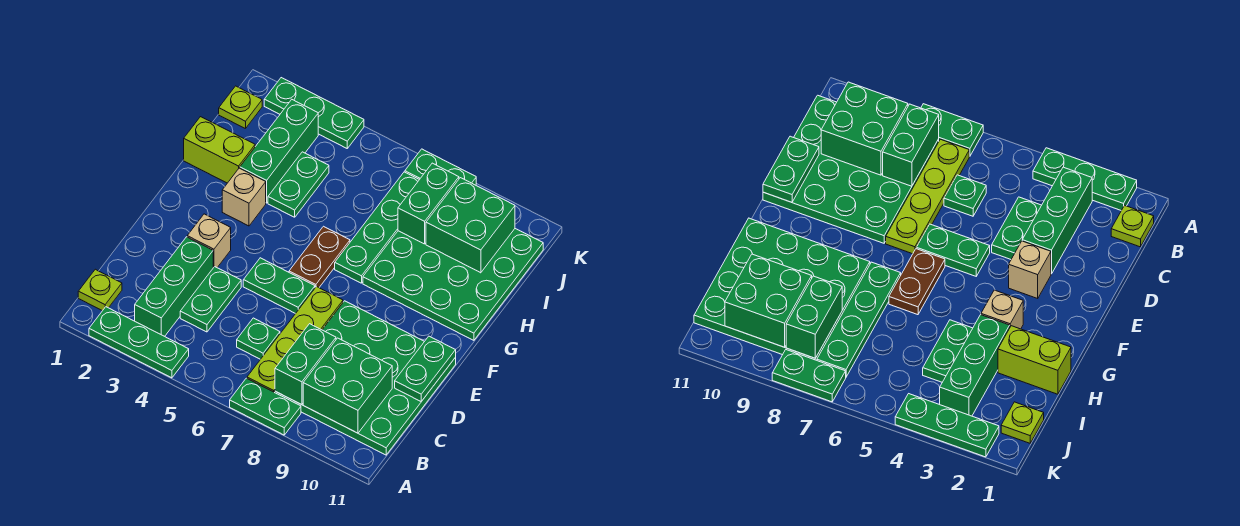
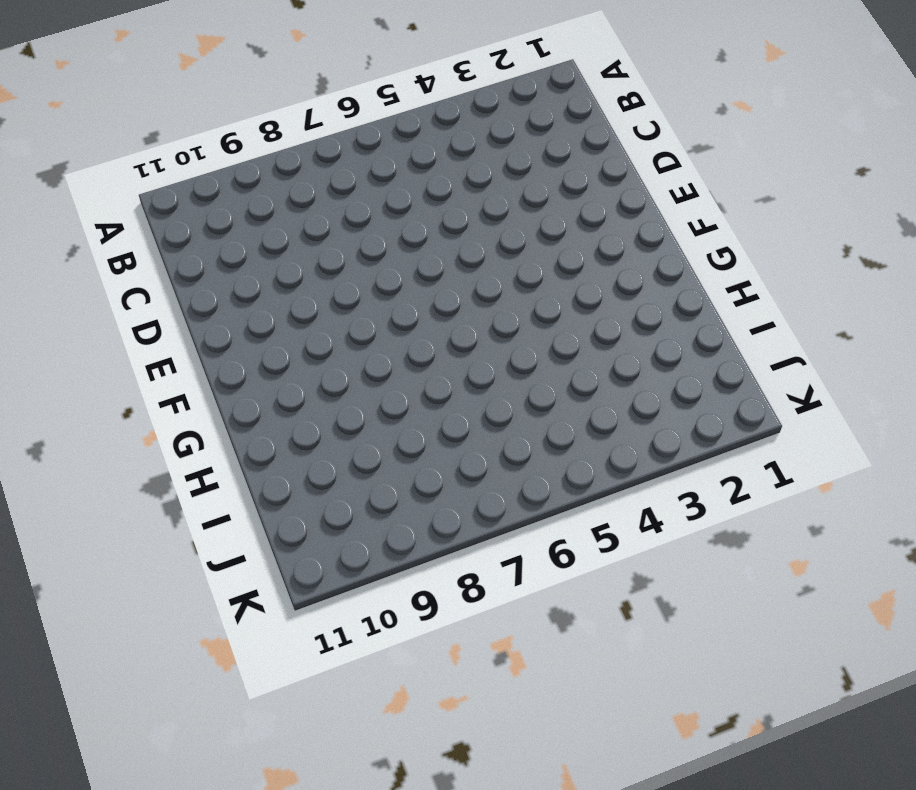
none -> green plate A2:A4 level 1
none -> green plate A7:A8 level 1
none -> lime plate B1 level 1

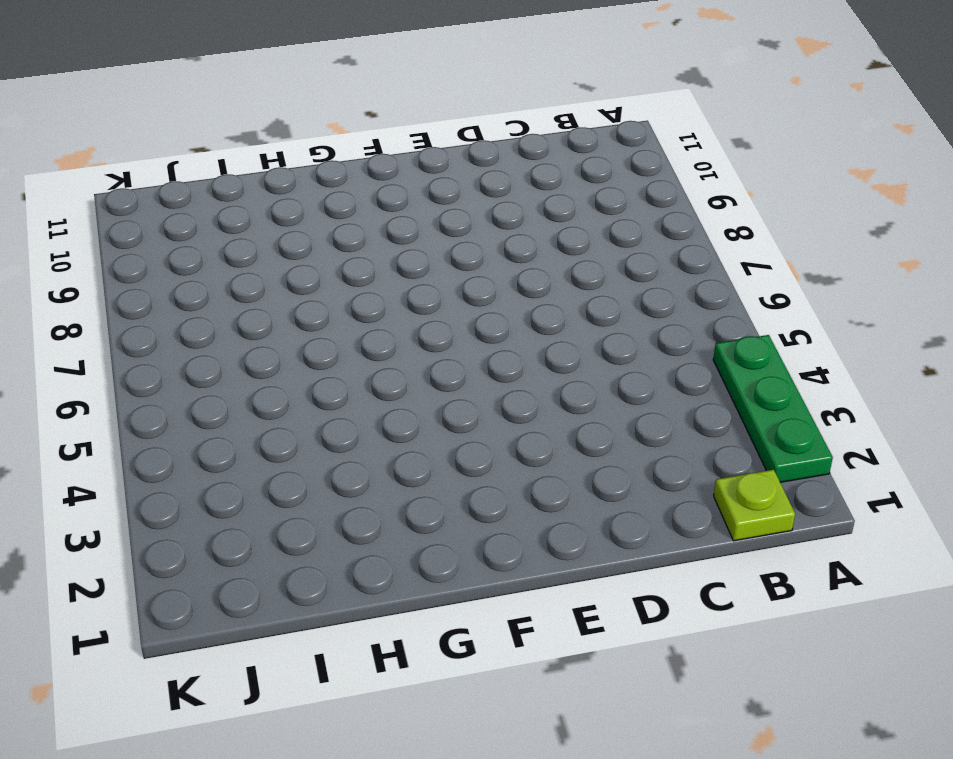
none -> green plate A7:A8 level 1
none -> green brick B3:D3 level 1
none -> lime plate B7:E7 level 1

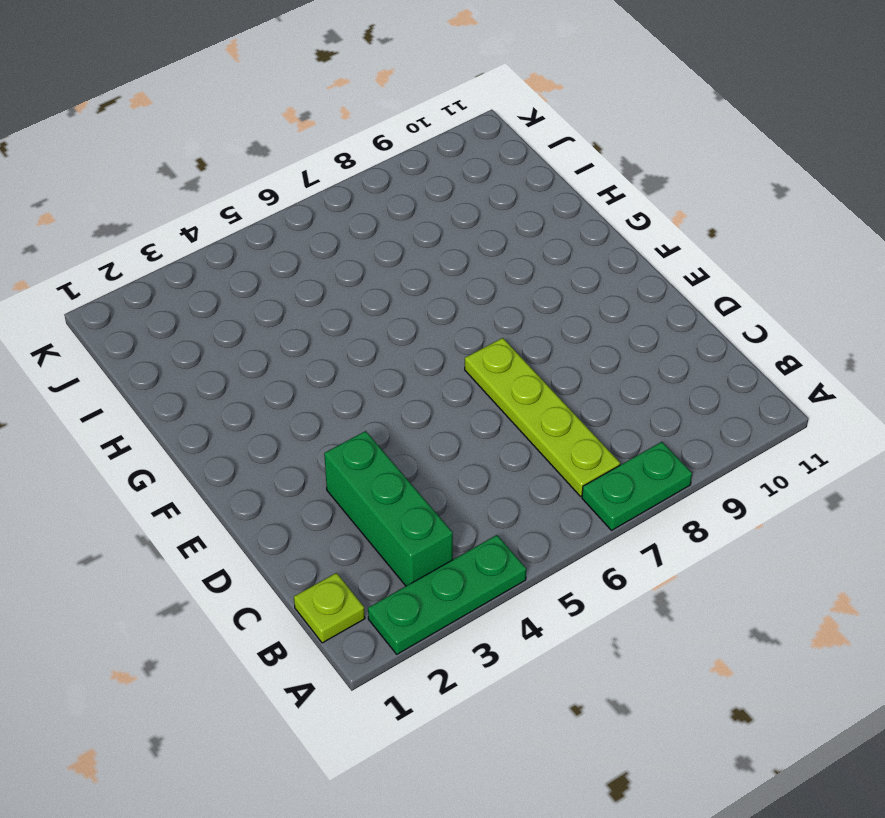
none -> green plate B8:E11 level 1
none -> green plate C4:D4 level 1
none -> green plate C6 level 1

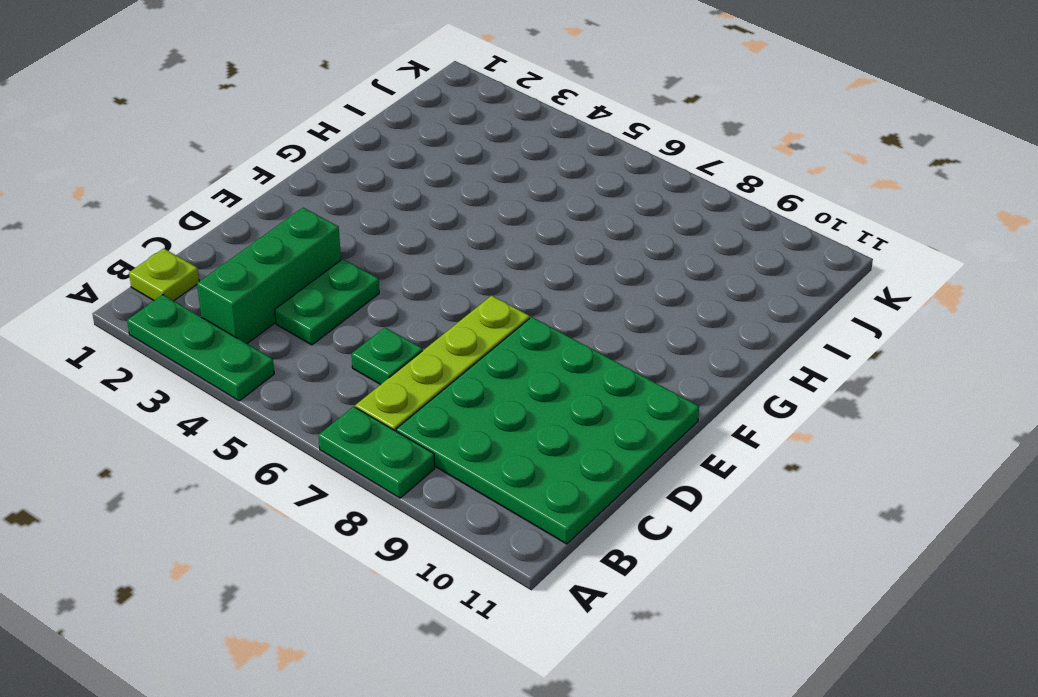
none -> tan brick E3 level 1
none -> green plate E5:E6 level 1
none -> brown plate F6:G6 level 1

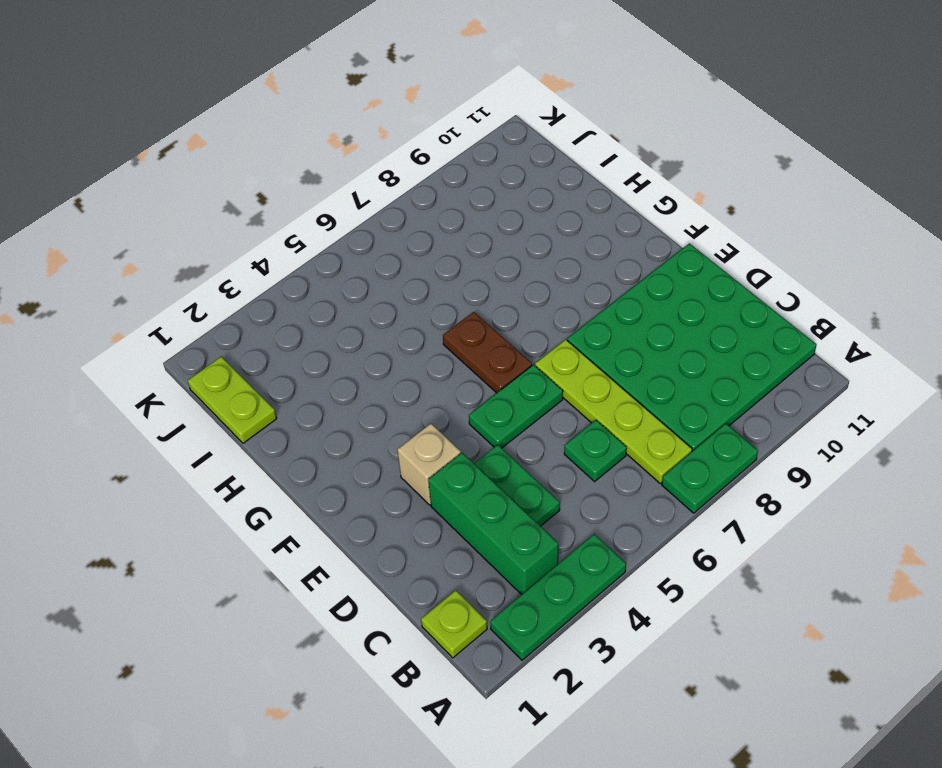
lime plate I1:J1 level 1 -> lime plate J1 level 1
none -> tan brick G3 level 1
none -> green plate G7:J7 level 1
none -> green plate G8:J11 level 1

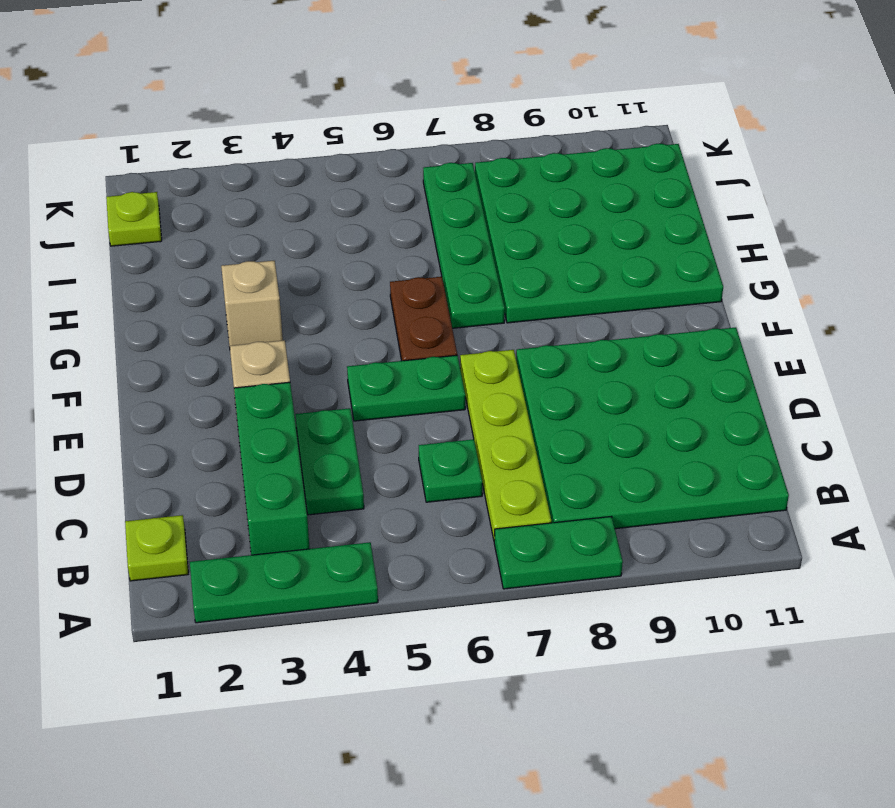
none -> lime brick H1:H2 level 1
none -> green brick H3:J3 level 1
none -> green plate H4:I4 level 1

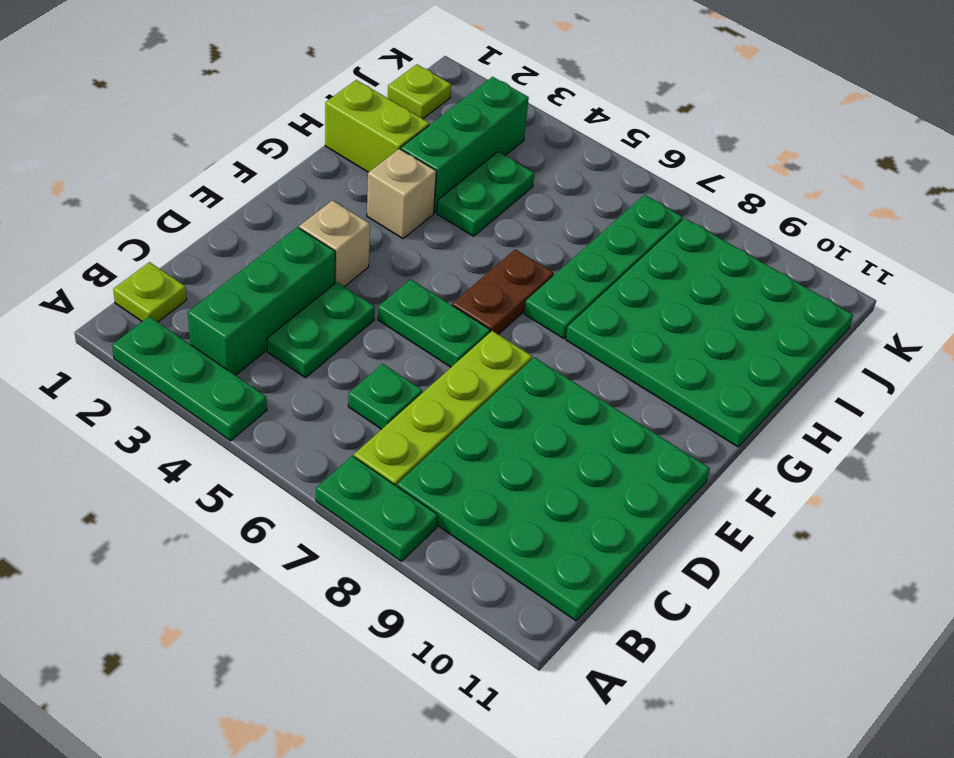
none -> green plate K2:K4 level 1
none -> green plate K7:K8 level 1
none -> green brick B8:C8 level 2

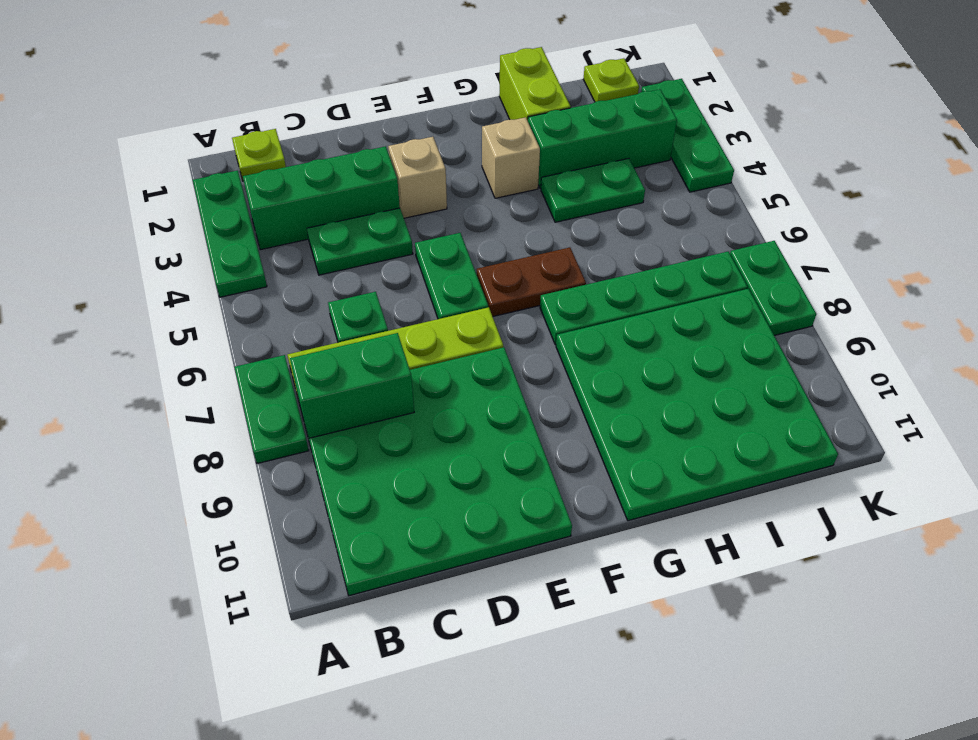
none -> green brick B9:C10 level 2
none -> green plate D11:E11 level 2
none -> green brick I8:J8 level 2

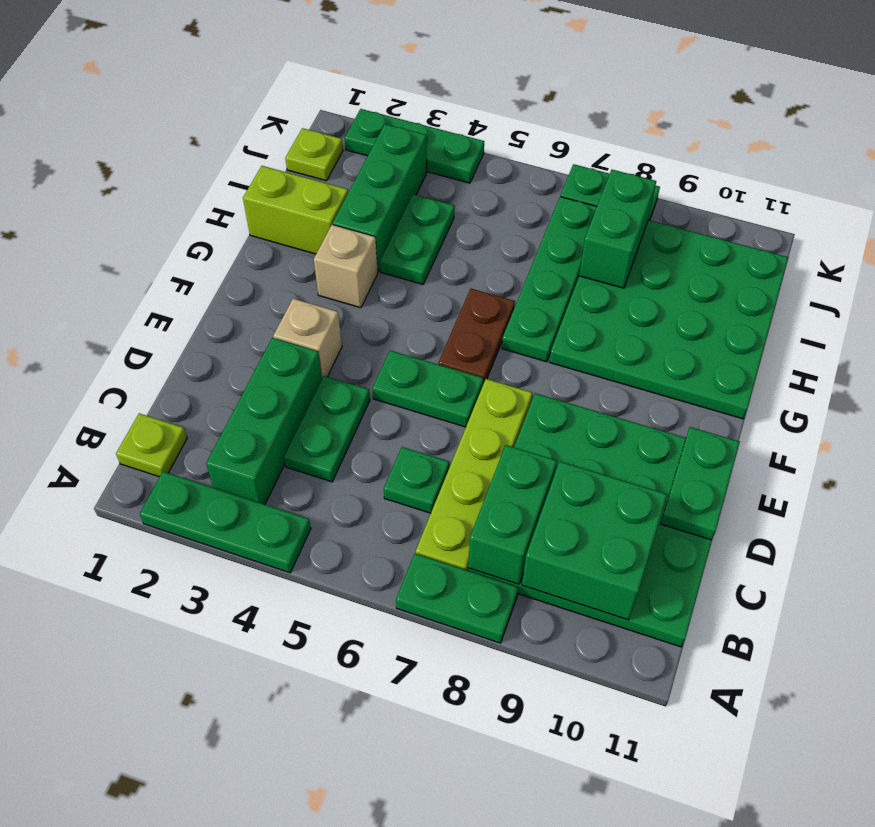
none -> green brick I9:J10 level 2

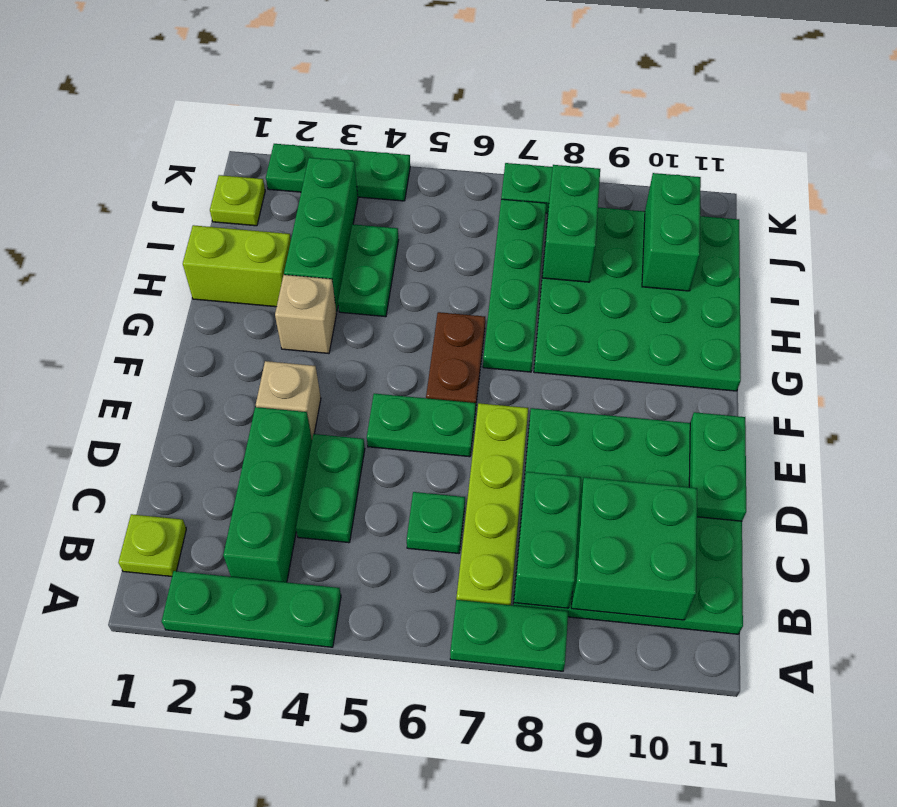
green brick I10:J10 level 2 -> green brick I9:J10 level 2

